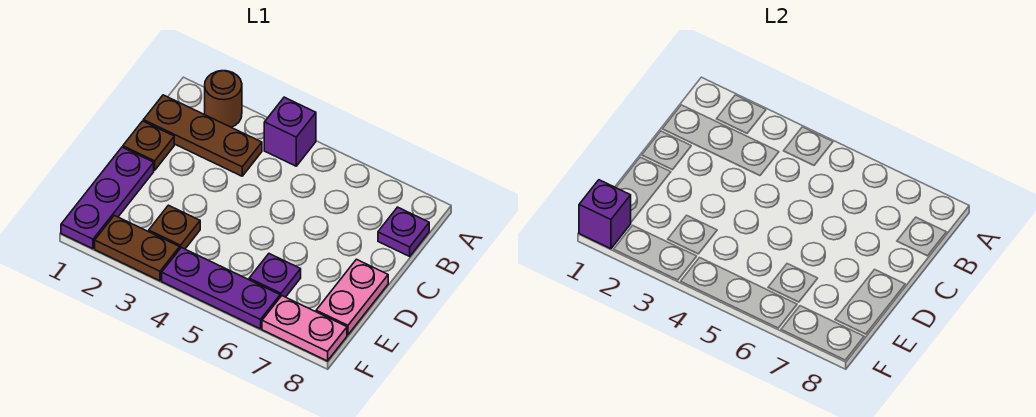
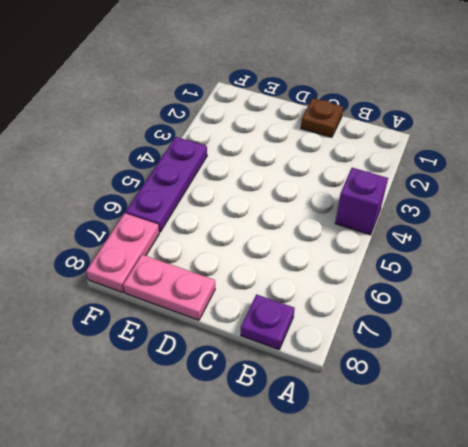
none -> brown round brick A2 level 1
none -> brown plate B1:B3 level 1
none -> purple plate D1:F1 level 1

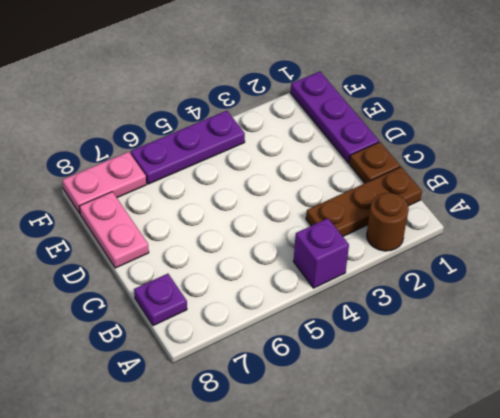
none -> brown plate E3 level 1
none -> purple plate E6 level 1
none -> brown plate F2:F3 level 1

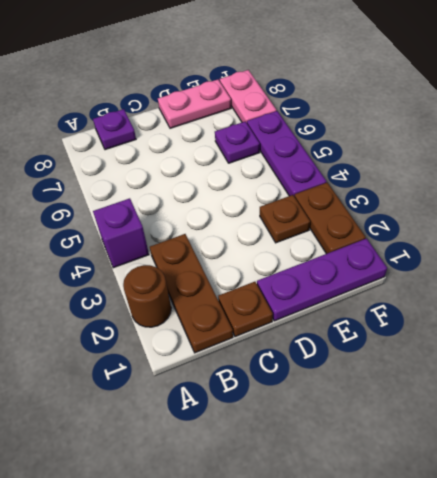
none -> purple brick F1 level 2

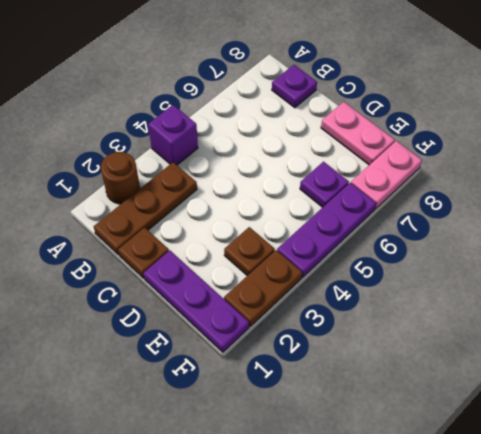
none -> purple brick F1 level 2

